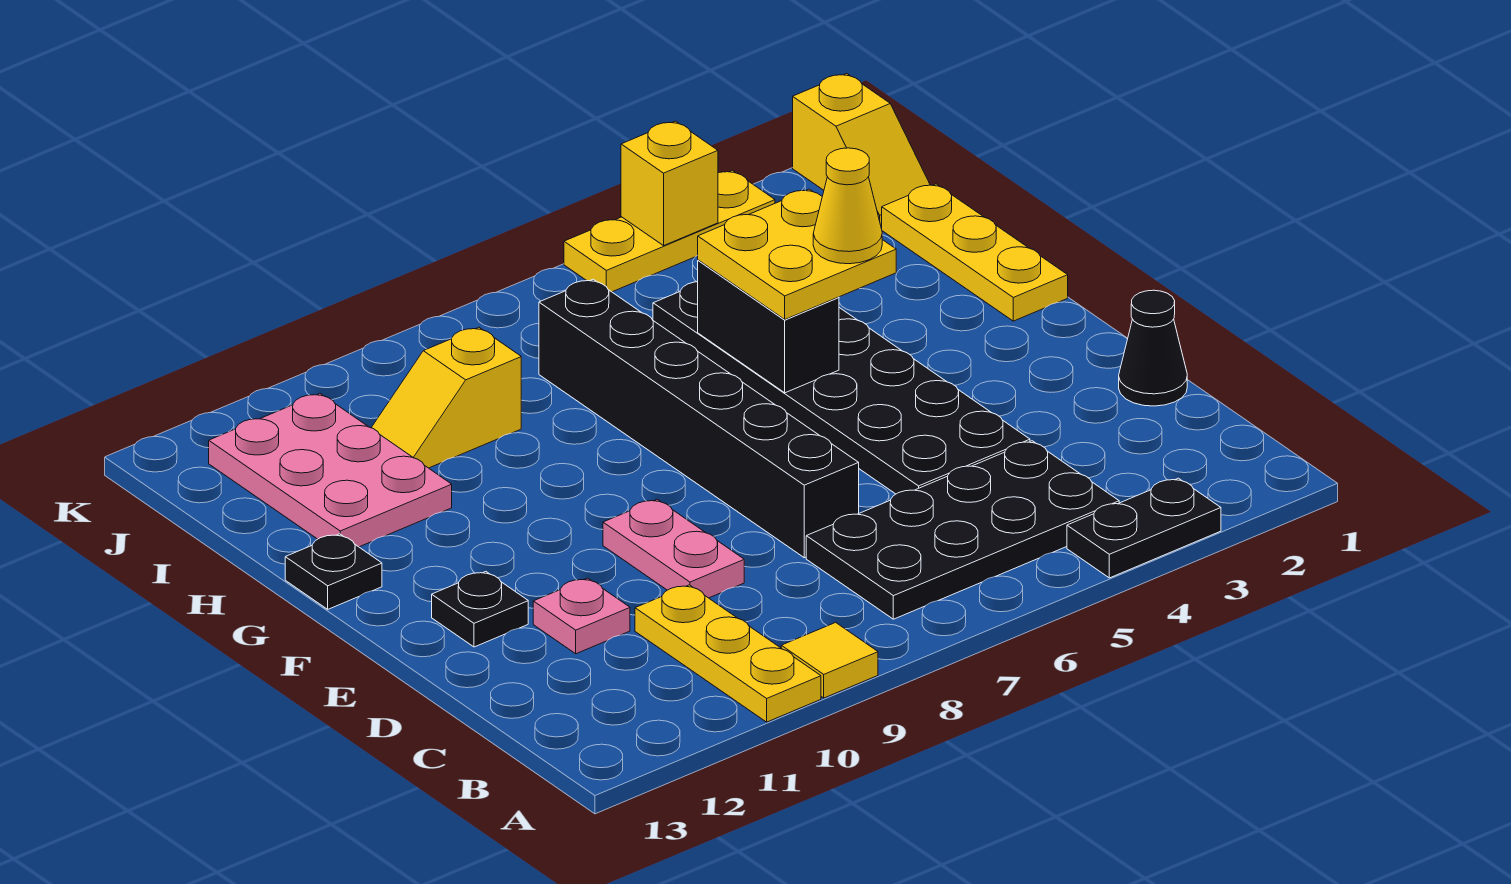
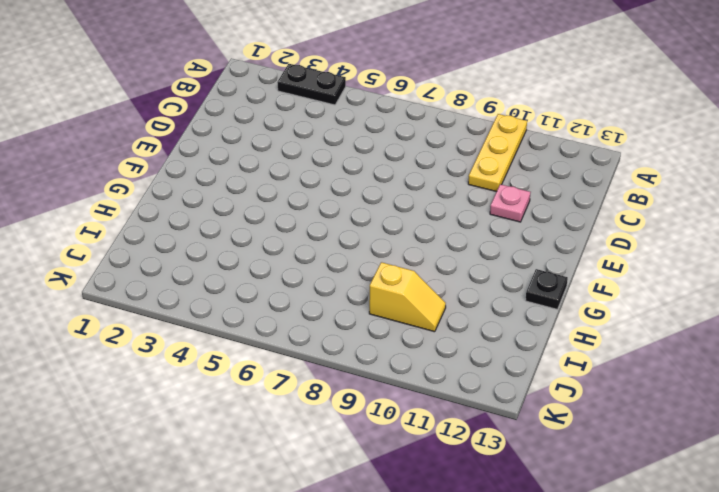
none -> yellow tile A9 level 1
none -> black plate B4:C7 level 1
none -> black cone D1 level 1

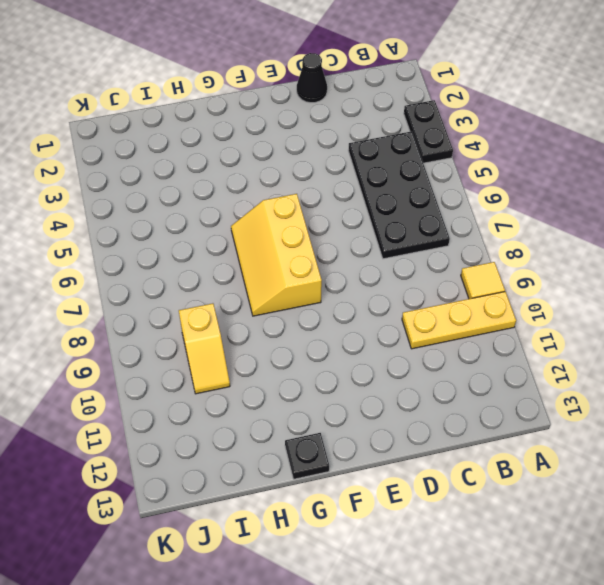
yellow slope F6:G8 level 1 top F -> black brick D7:I7 level 1
none -> black plate D4:I5 level 1
none -> pink plate D9:E9 level 1
none -> pink plate D11 level 1

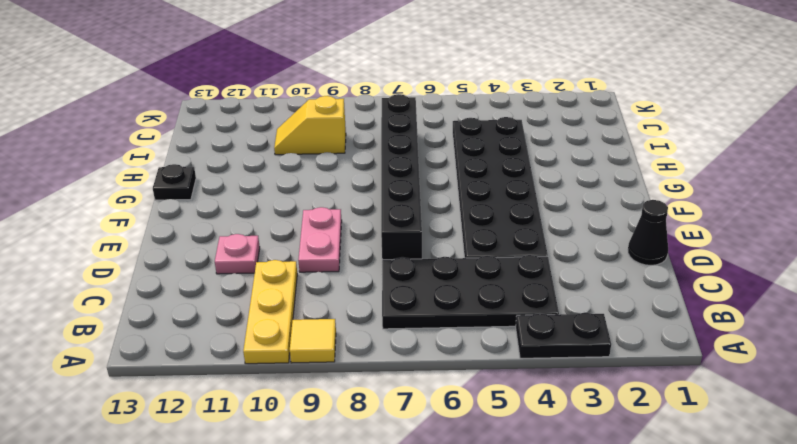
none -> black plate E12 level 1
none -> yellow plate G1:I1 level 1
none -> pink plate H11:J12 level 1

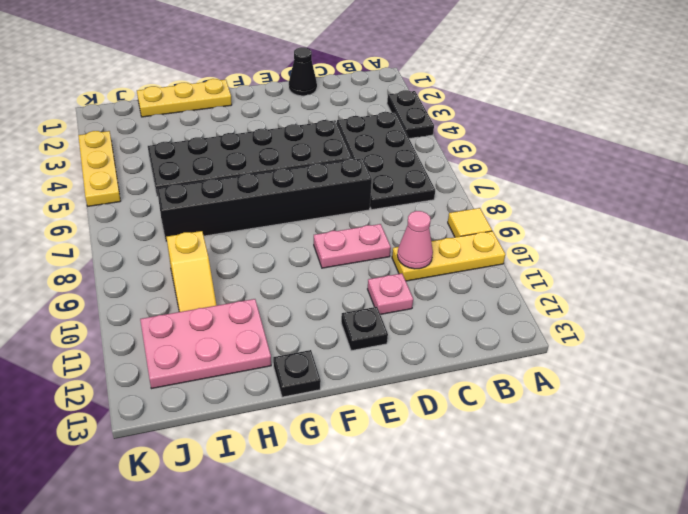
pink cone C10 level 2 -> none
none -> yellow slope J1:K1 level 1 top K
none -> black brick G5:H5 level 2
none -> yellow brick K4 level 2

